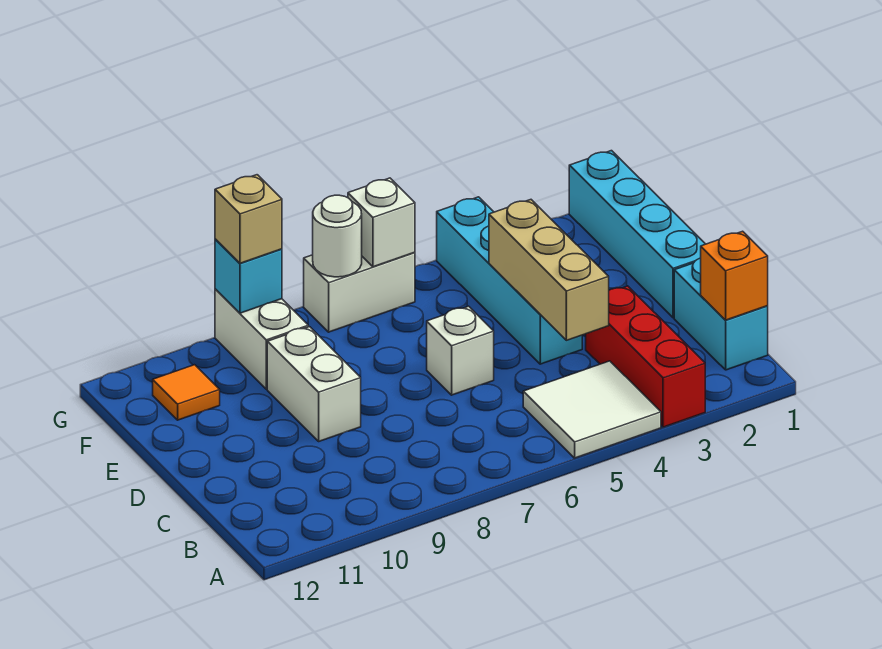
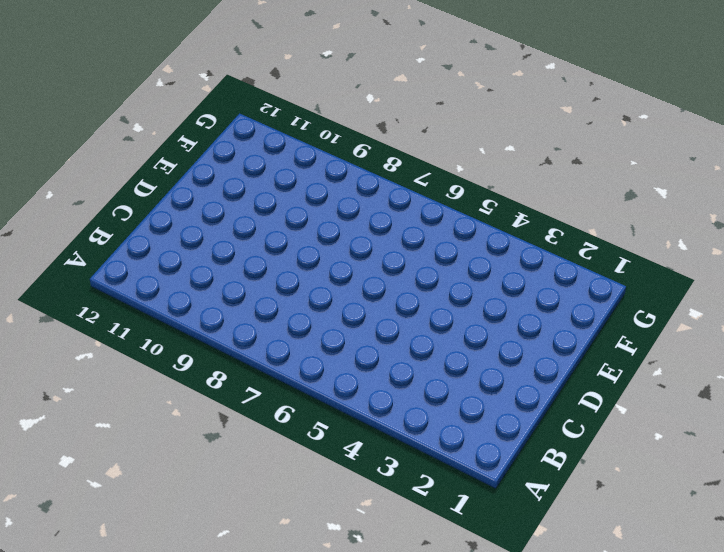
none -> red brick A3:C3 level 1
none -> white tile A4:B5 level 1
none -> cyan brick B1:C1 level 1

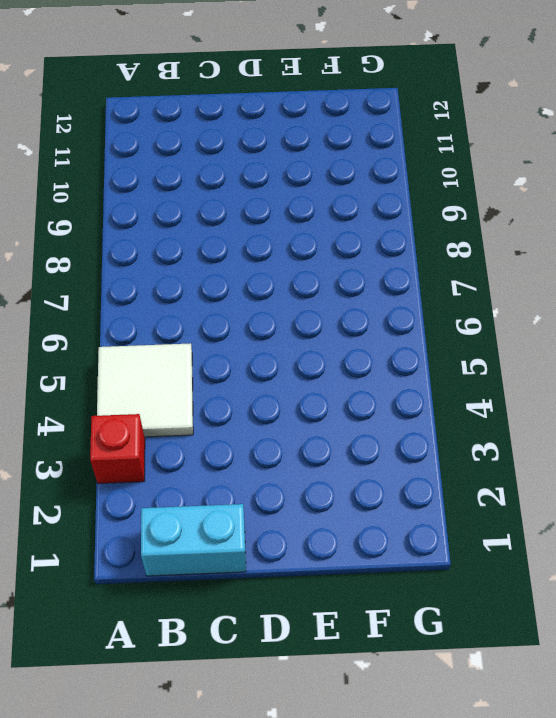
red brick A3 level 1 -> red brick A3:C3 level 1
none -> cyan brick D1:G1 level 1
none -> cyan brick D4:G4 level 1
none -> white brick D6 level 1

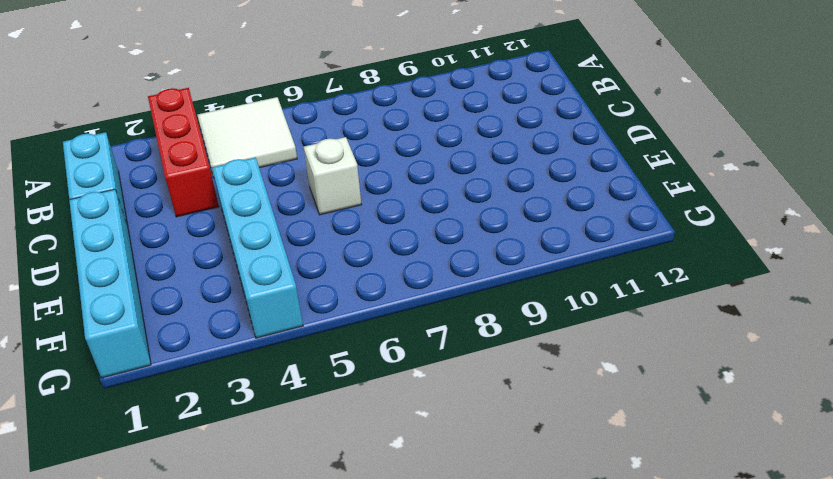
none -> white brick D9:E9 level 1
none -> white brick F9:G9 level 1
none -> orange tile F11 level 1

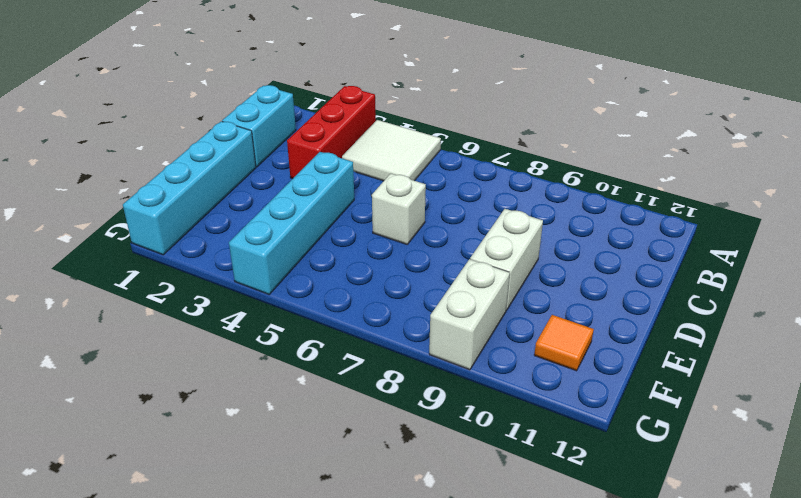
none -> white brick G6:G7 level 1
none -> orange brick B1 level 2
none -> tan brick C4:E4 level 2

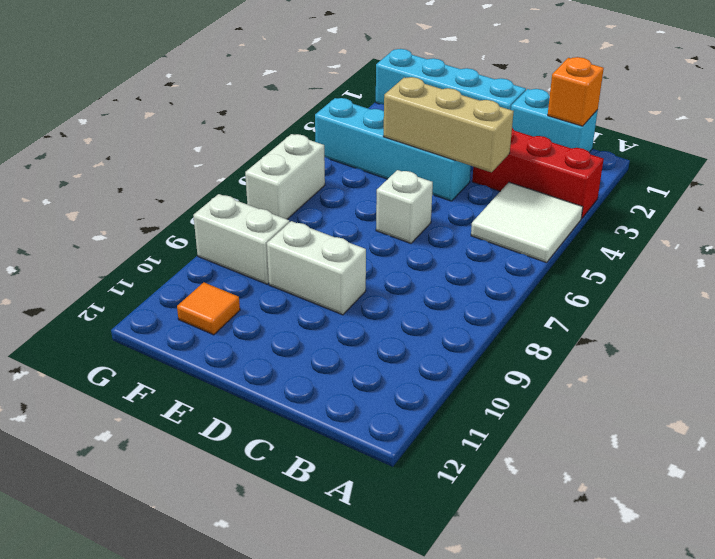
none -> white brick G6 level 2
none -> white round brick G7 level 2
none -> cyan brick G9 level 2

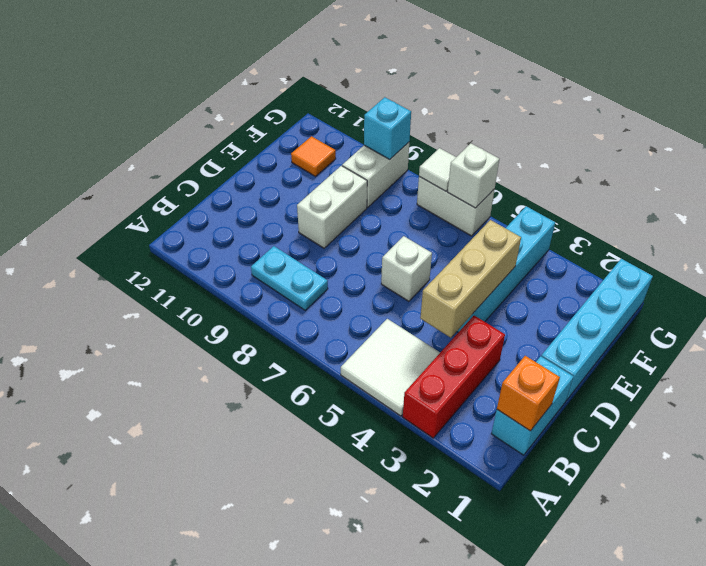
cyan plate B8:B9 level 1 -> none
white tile G7 level 2 -> white round brick G7 level 2
none -> tan brick G9 level 3

